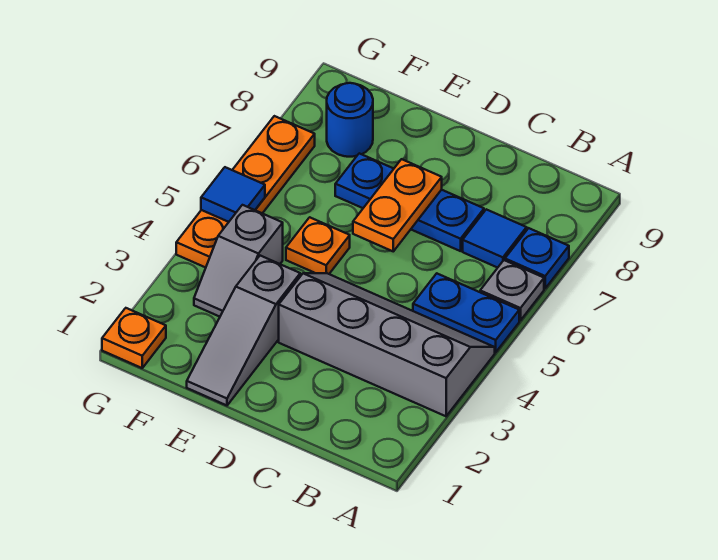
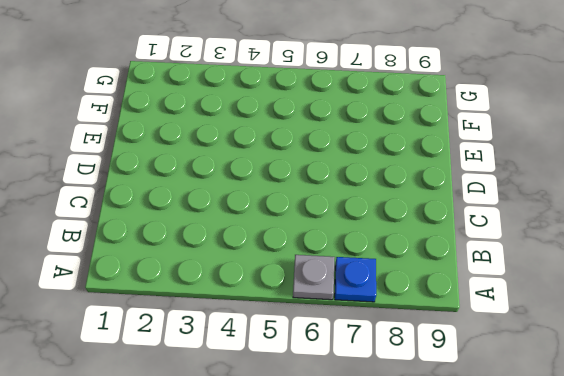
none -> grey slope A3:D4 level 1 top 3
none -> blue plate A5:B5 level 1
none -> blue tile B7 level 1

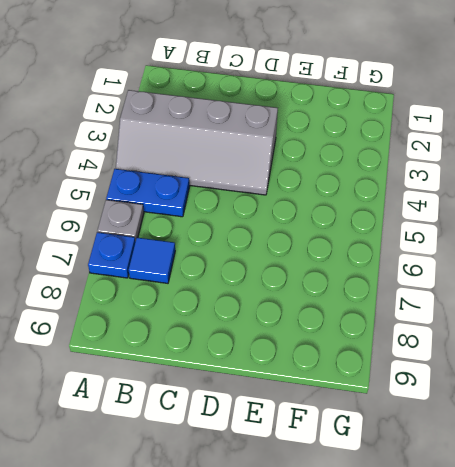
none -> blue plate C7:E7 level 1
none -> grey slope E1:E3 level 1 top 3
none -> orange plate E5 level 1

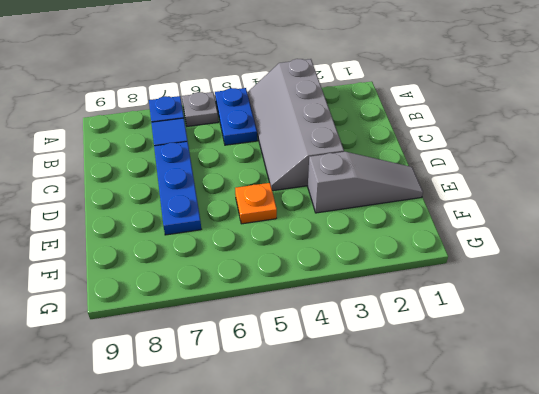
none -> grey slope F3:F4 level 1 top 4
none -> blue round brick F8 level 1
none -> orange plate G1 level 1

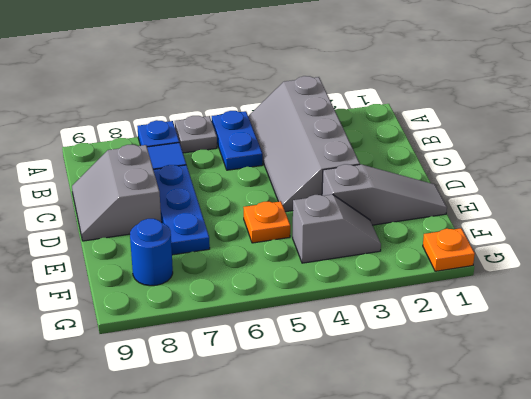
grey slope C8:D9 level 1 top 8 -> none
none -> orange plate G4:G7 level 1
none -> orange plate D6:D7 level 2
none -> blue tile G5 level 2

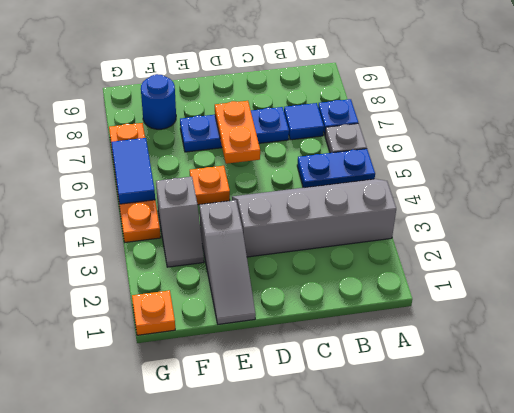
blue tile G5:G6 level 2 -> blue tile G5 level 2

